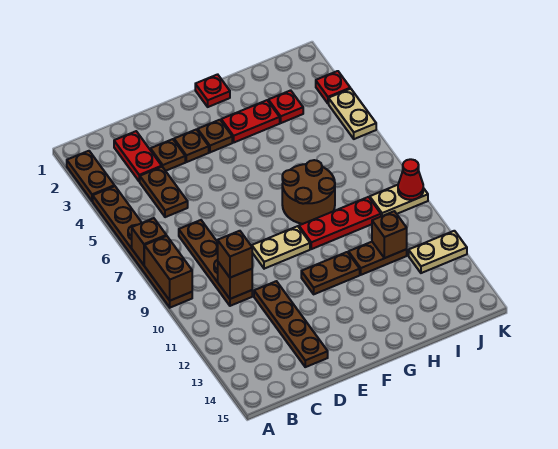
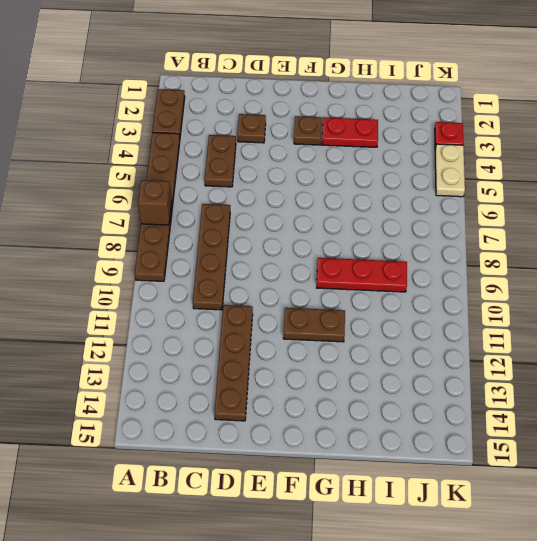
none -> red plate C2:C3 level 1
none -> brown plate E3 level 1
none -> tan plate E9:F9 level 1

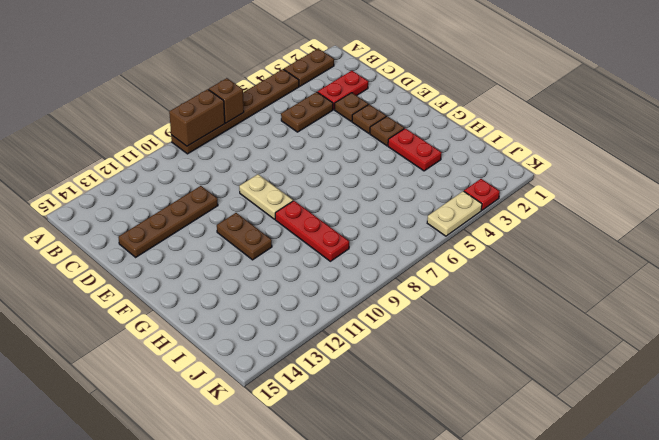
none -> brown plate C7:C10 level 1
none -> red plate G1 level 1
none -> brown round brick G7:H8 level 1

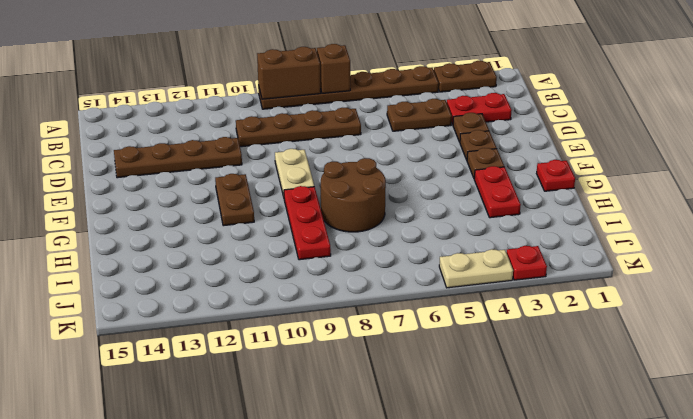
none -> brown plate H11:I11 level 1
none -> red plate I3 level 1
none -> tan plate J9:K9 level 1

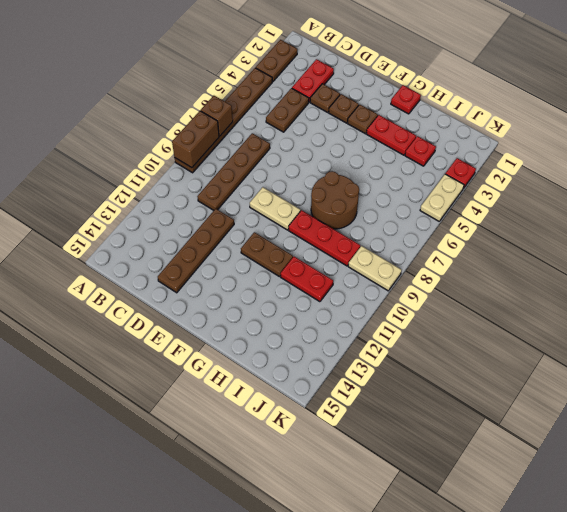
red plate H11:I11 level 1 -> brown plate H11:I11 level 1
none -> tan plate J12:K12 level 1
none -> brown brick C10 level 2
none -> brown brick I11 level 2

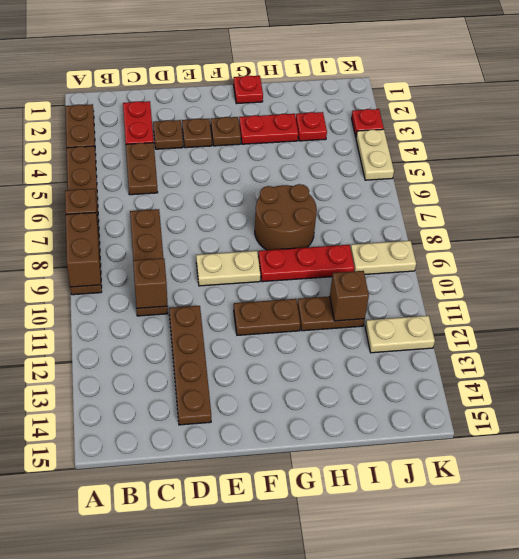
none -> red cone K9 level 2
none -> brown brick C10 level 3

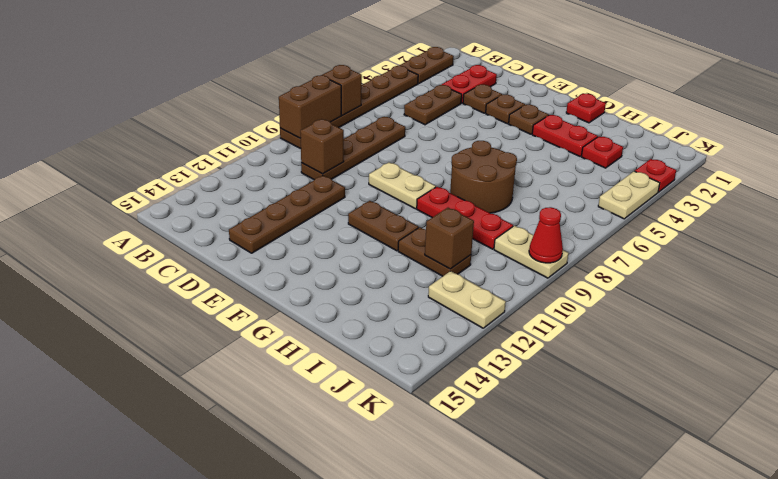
none -> brown brick C10 level 3

